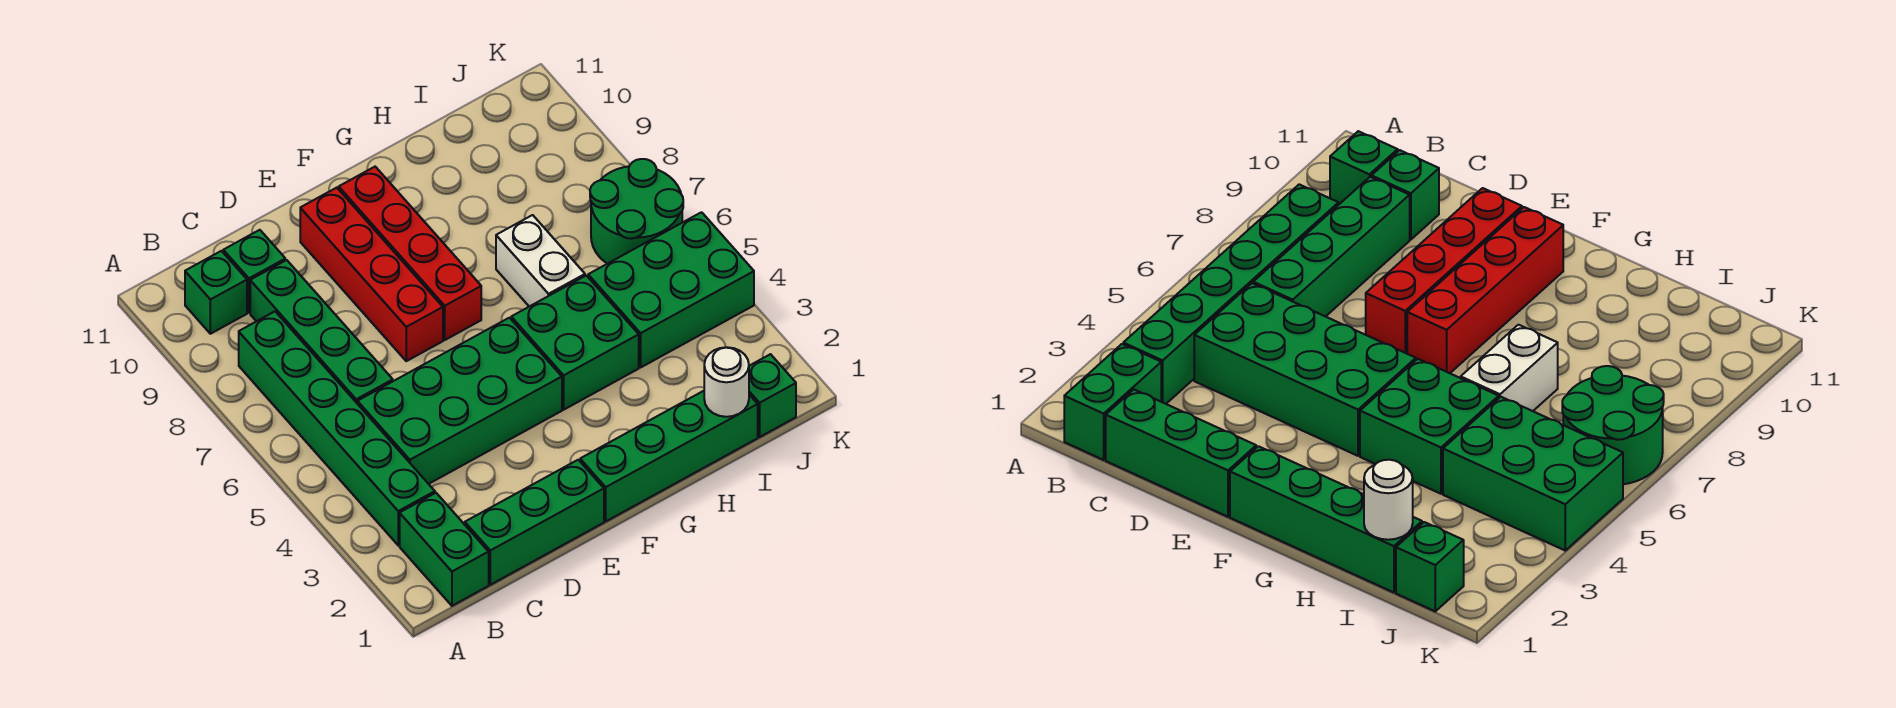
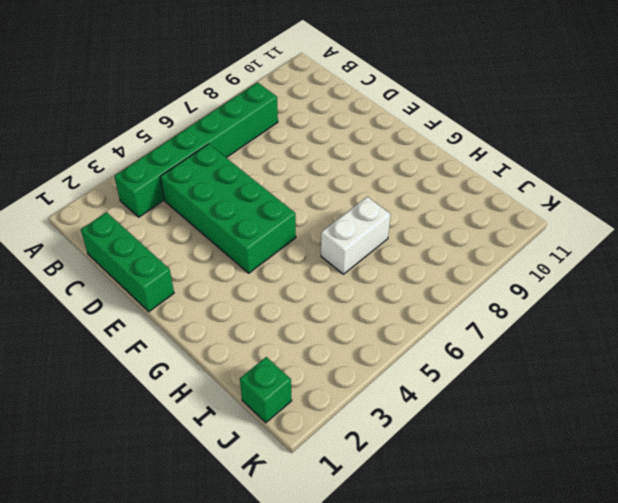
none -> green brick B1:B2 level 1
none -> green brick B10 level 1
none -> green brick C6:C9 level 1

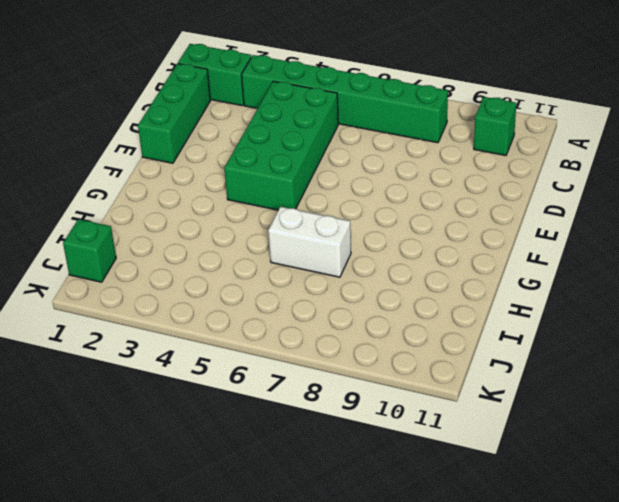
none -> green brick C6:C9 level 1
none -> green brick C10 level 1
none -> red brick E7:E10 level 1

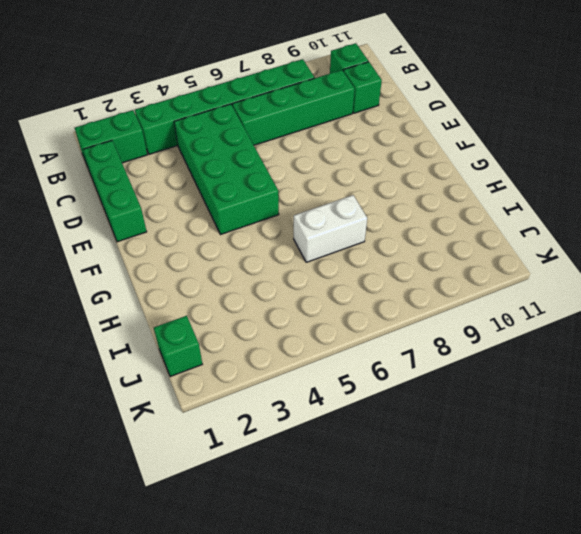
none -> red brick E7:E10 level 1
none -> green brick F1:I1 level 1
none -> red brick F7:F10 level 1

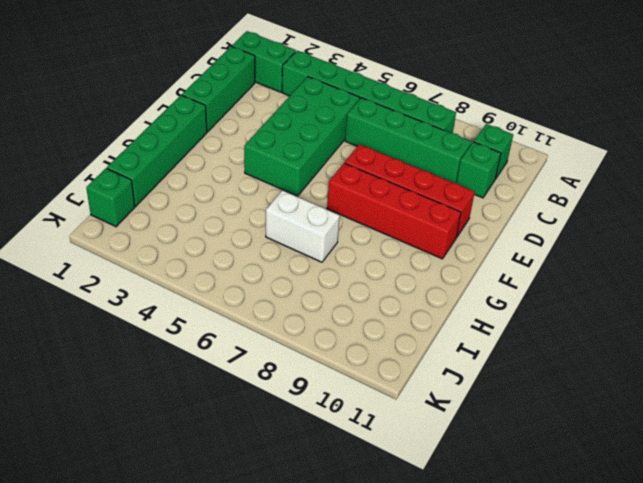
none -> green brick G4:H5 level 1
none -> green brick I4:K5 level 1
none -> green round brick J6:K7 level 1

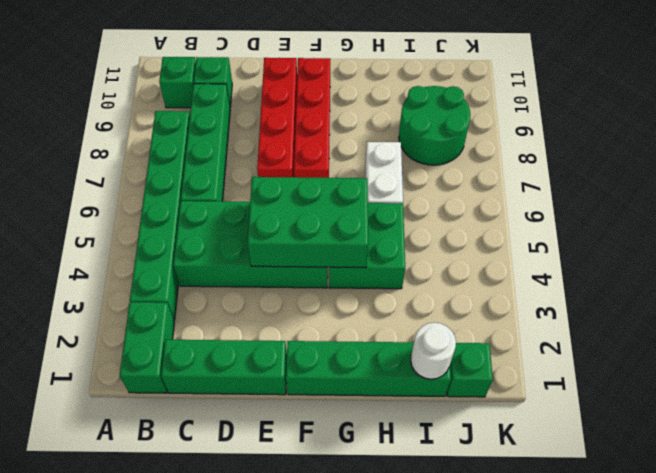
green brick E4:G5 level 2 -> green brick I4:K5 level 1
green round brick I8:J9 level 1 -> green round brick J6:K7 level 1

